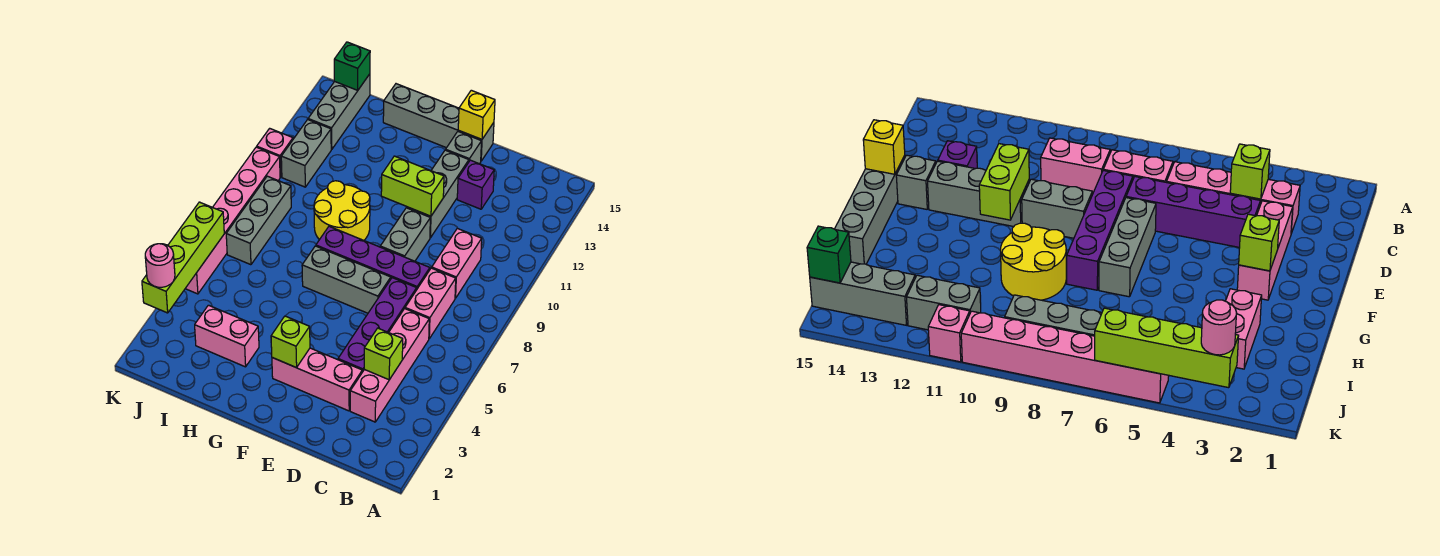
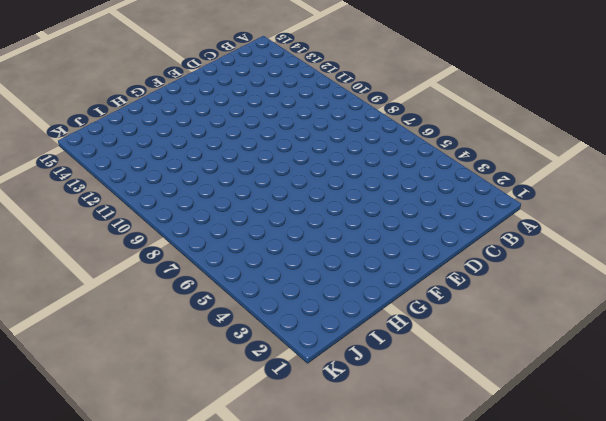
none -> pink brick C3:C6 level 1
none -> pink brick C7:C8 level 1
none -> pink brick C9:C10 level 1

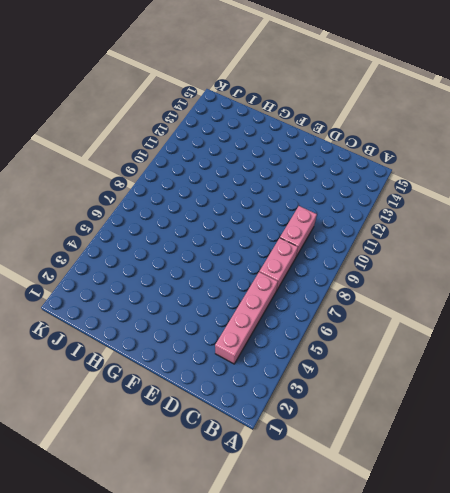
none -> pink brick D3:F3 level 1
none -> purple brick D4:D7 level 1
none -> purple brick D8:G8 level 1

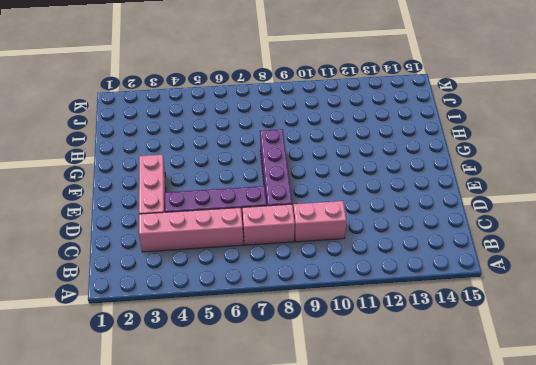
none -> purple brick D13 level 1
none -> grey brick E7:G7 level 1
none -> grey brick E9:E10 level 1

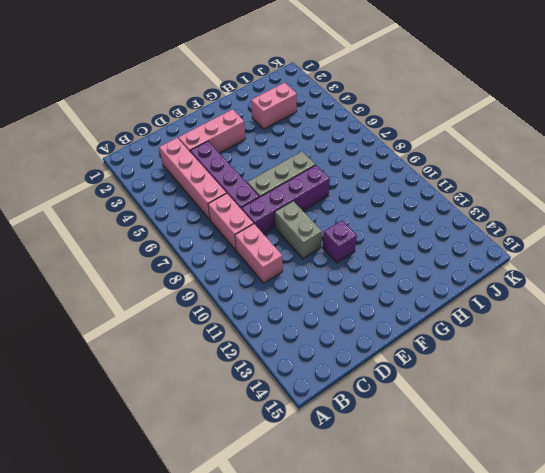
purple brick F11 level 1 -> purple brick D13 level 1
none -> grey brick E11:E13 level 1
none -> grey brick E14 level 1
none -> grey brick E15:H15 level 1

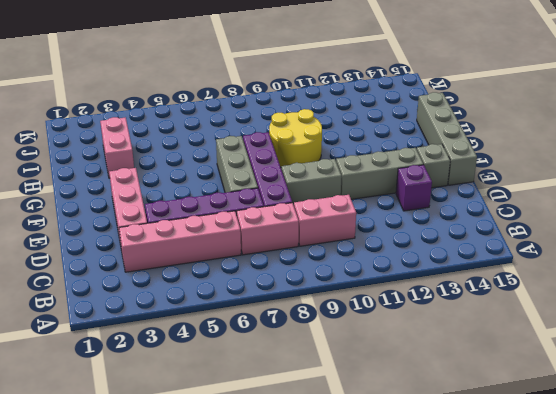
none -> grey brick J7:J9 level 1
none -> grey brick J11:J12 level 1
none -> grey brick J13:J15 level 1

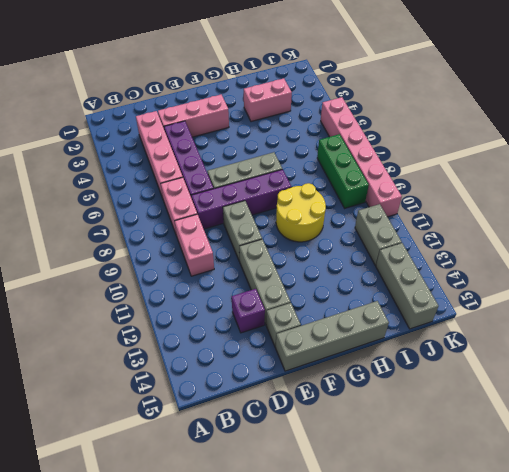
green brick J7:J9 level 1 -> grey brick J7:J9 level 1
none -> pink brick K11 level 1
none -> lime brick C4 level 2
none -> lime brick E11:F11 level 2

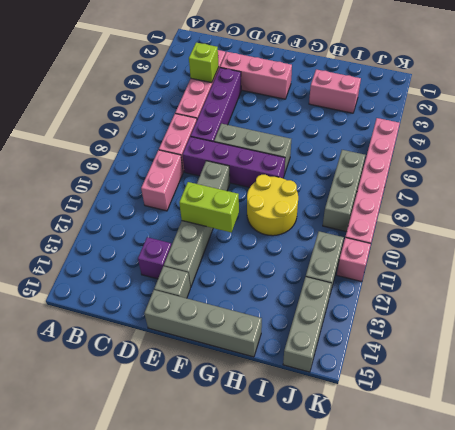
none -> yellow brick E15 level 2
none -> lime brick F3 level 2
none -> green brick J15 level 2

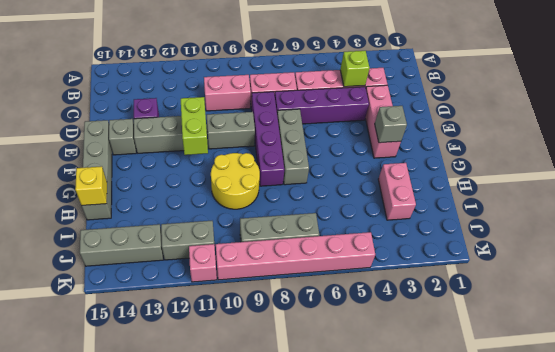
grey brick F3 level 2 -> lime brick F3 level 2
yellow brick H15 level 2 -> yellow brick E15 level 2
none -> green brick J15 level 2
none -> lime brick K3:K6 level 2
none -> pink round brick K3 level 3

